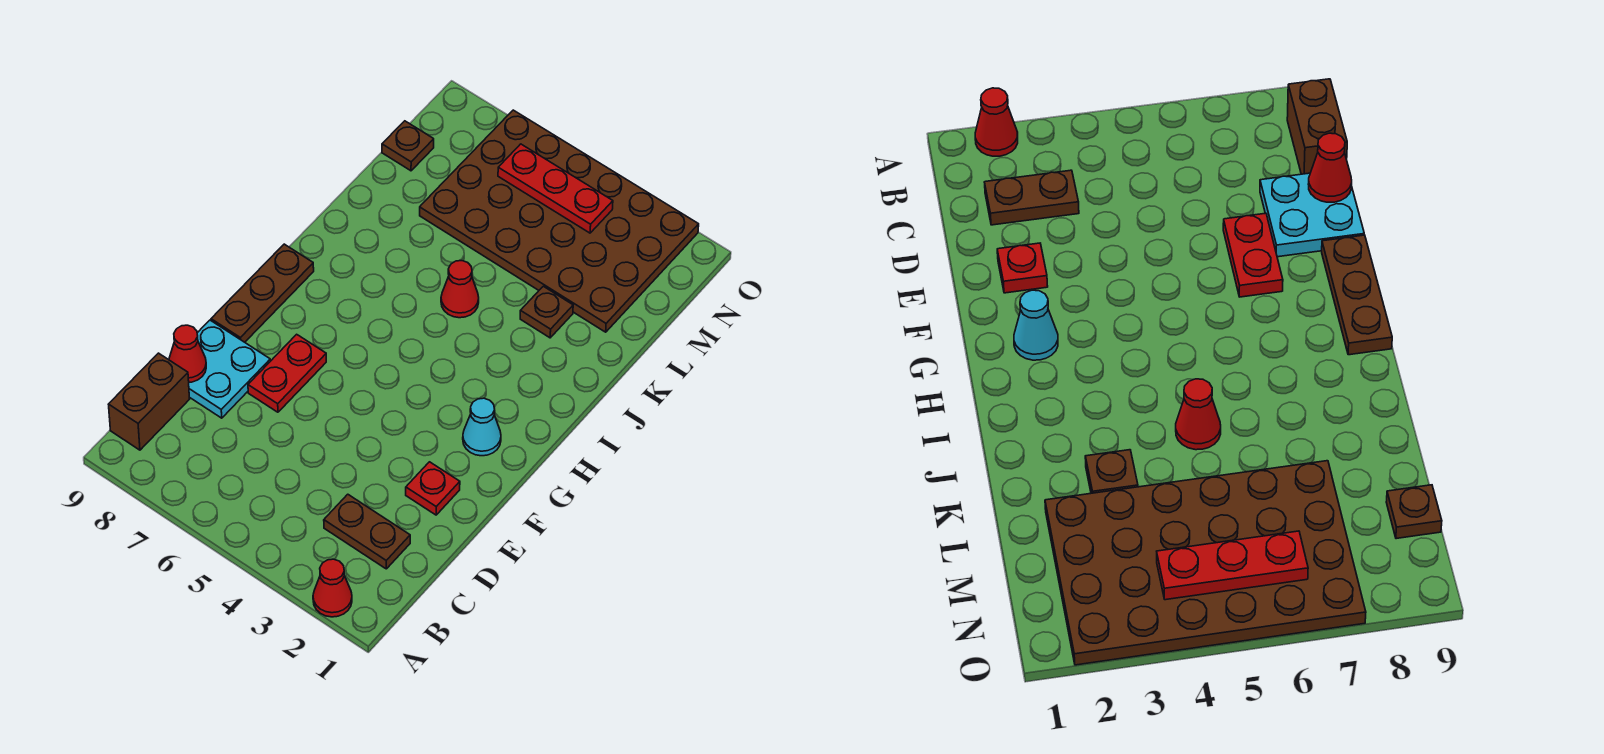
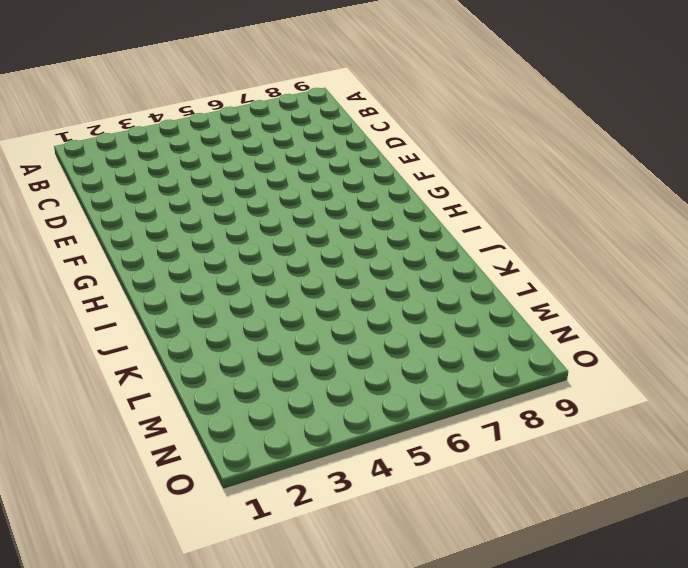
none -> red cone A2 level 1
none -> brown brick B9:C9 level 1
none -> brown plate C2:C3 level 1

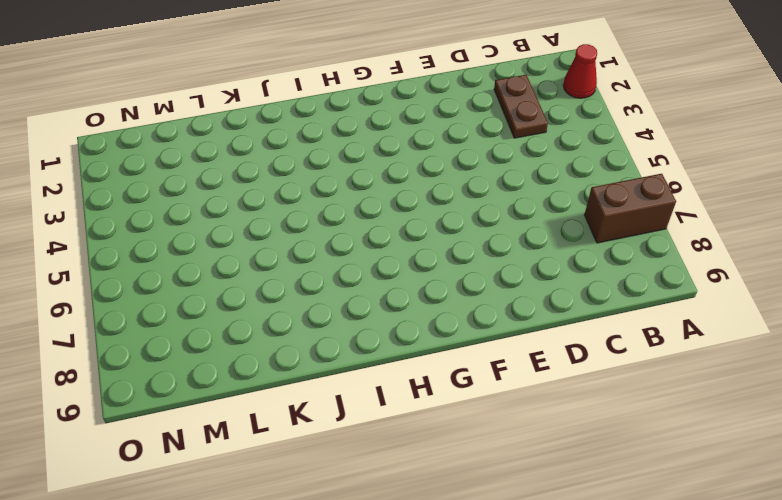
brown brick A7:B7 level 1 -> brown brick B9:C9 level 1
none -> cyan plate D8:E9 level 1
none -> red plate E2 level 1
none -> red plate E7:F7 level 1

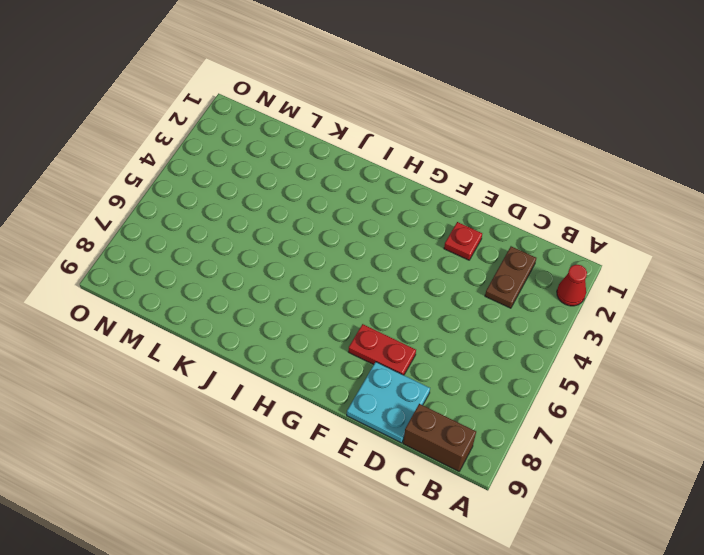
none -> brown plate F9:H9 level 1
none -> cyan cone G2 level 1
none -> red cone J5 level 1

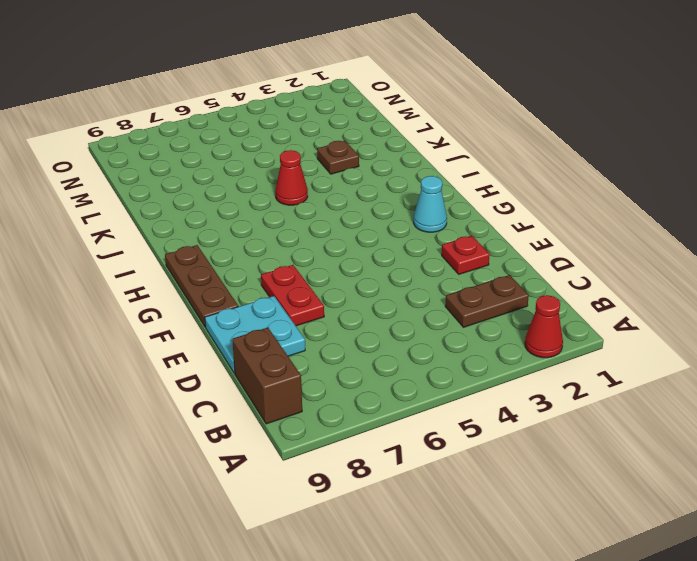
none -> brown plate L2:O7 level 1
none -> brown plate M9 level 1
none -> red cone D9 level 2

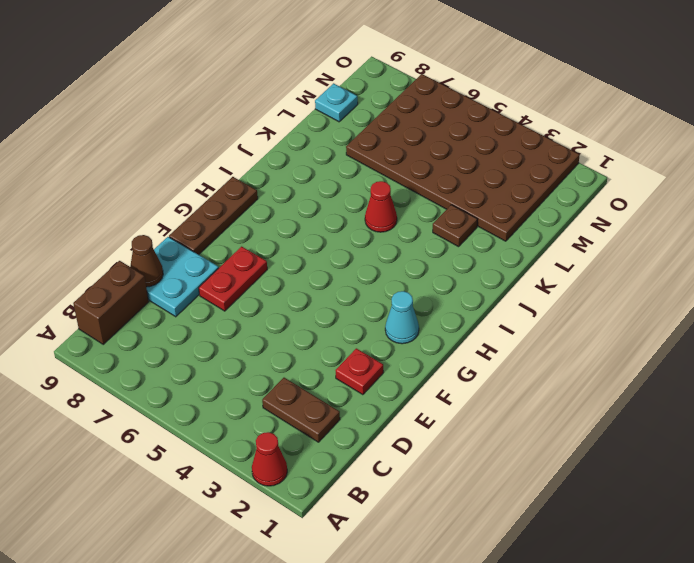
brown cone D9 level 2 -> red cone D9 level 2
cyan plate M9 level 1 -> brown plate M9 level 1
none -> red plate N4:N6 level 2

